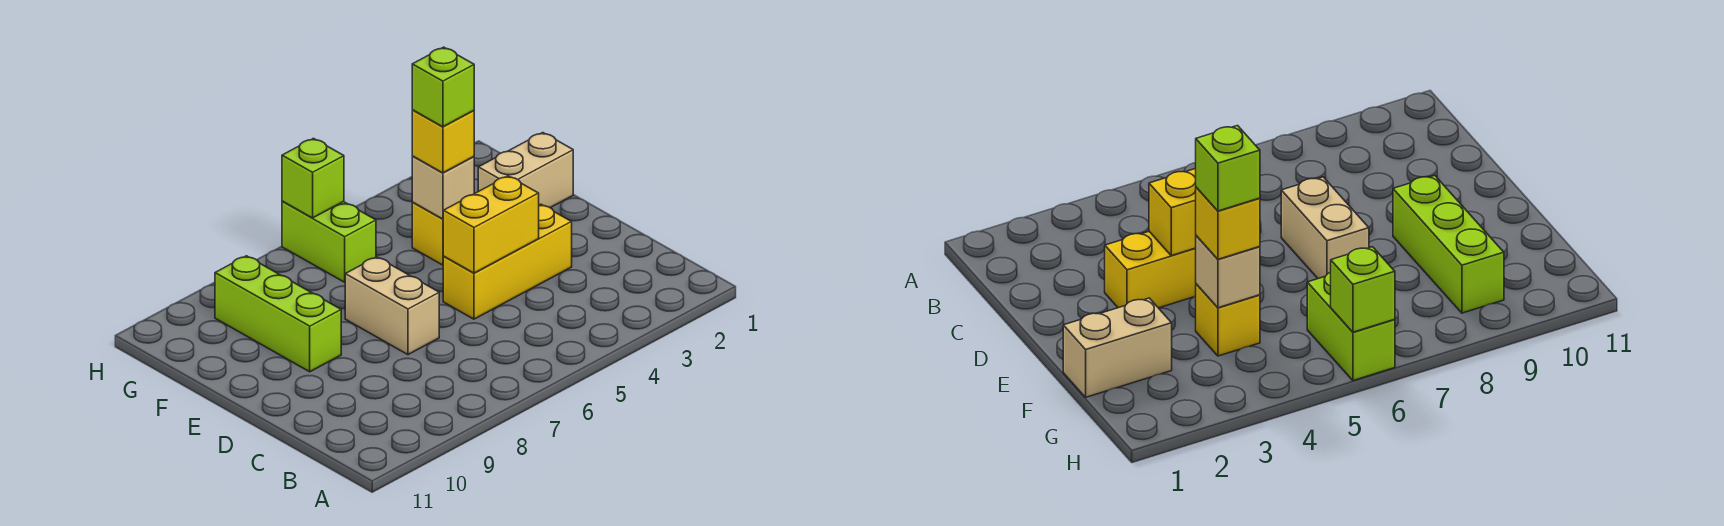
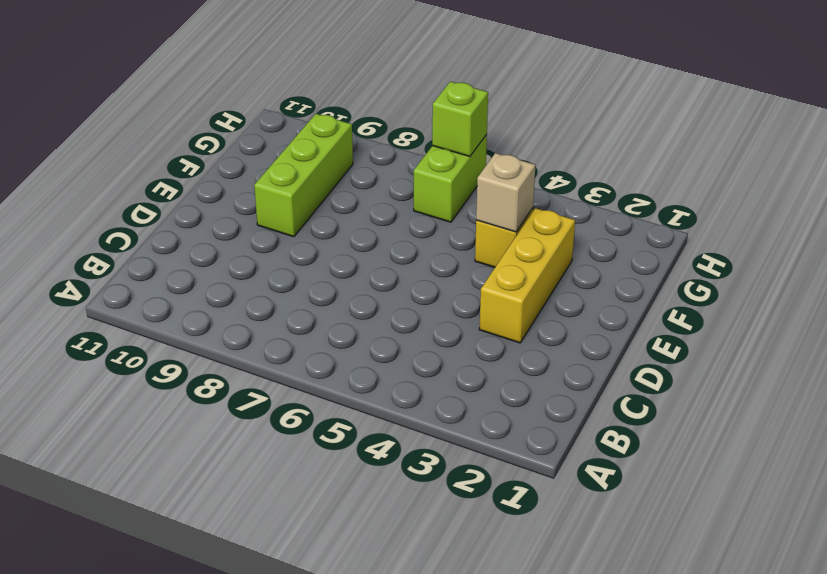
yellow brick D3:F3 level 1 -> yellow brick D3:D5 level 1
none -> tan brick D7:E7 level 1
none -> tan brick F1:F2 level 1

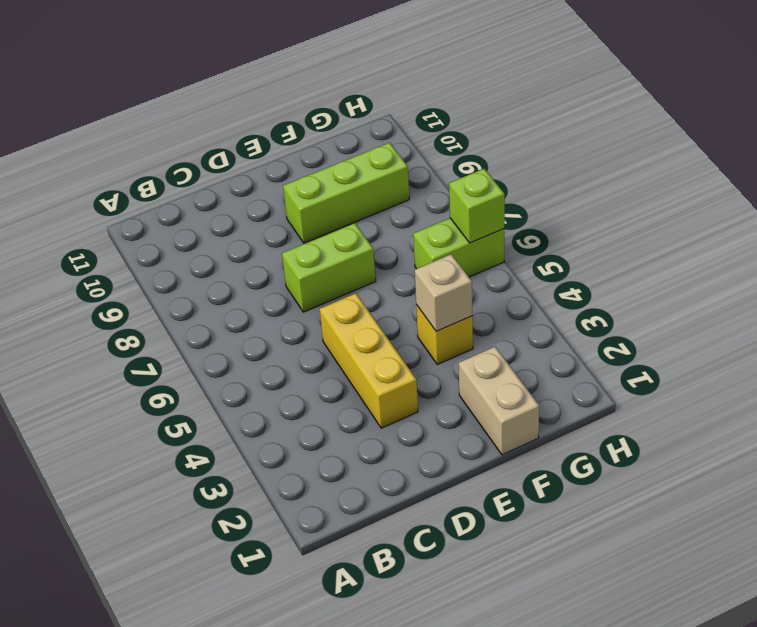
lime brick D7:E7 level 1 -> tan brick D7:E7 level 1
none -> yellow brick D4:D5 level 2
none -> yellow brick F4 level 3

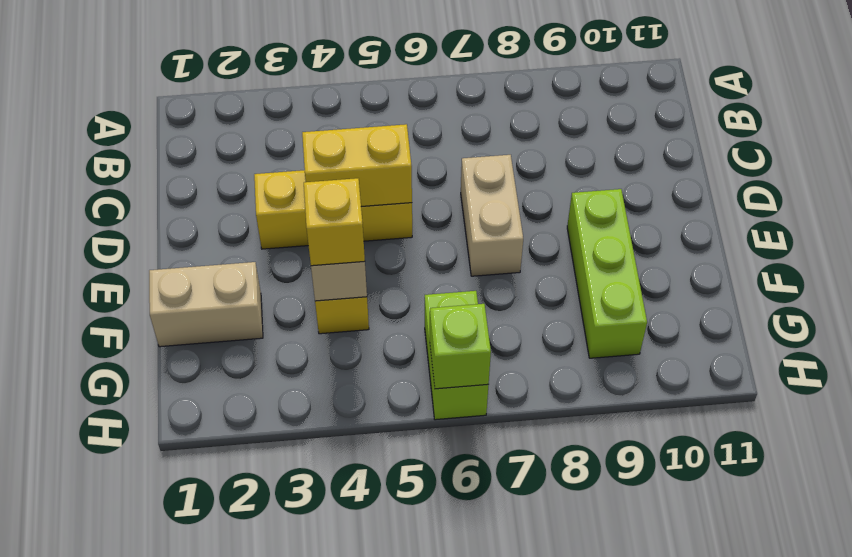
none -> lime brick F4 level 4

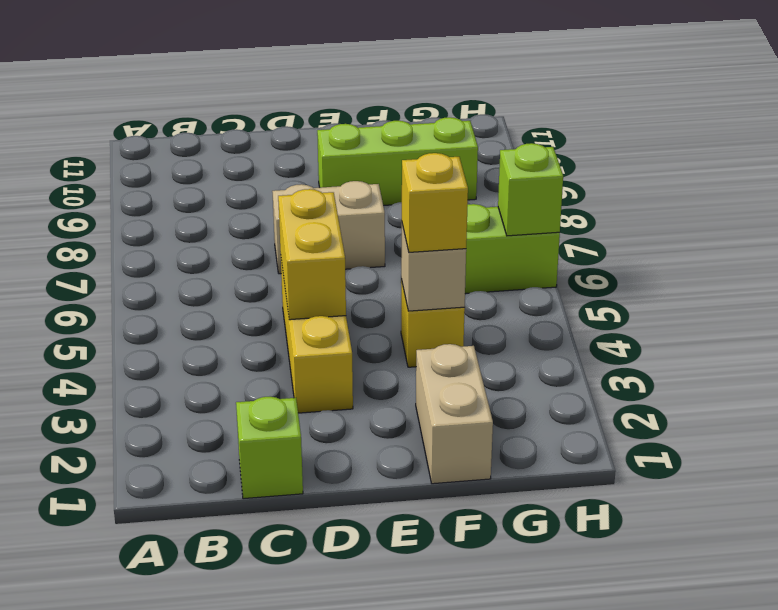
lime brick C1 level 1 -> lime brick F4 level 4

